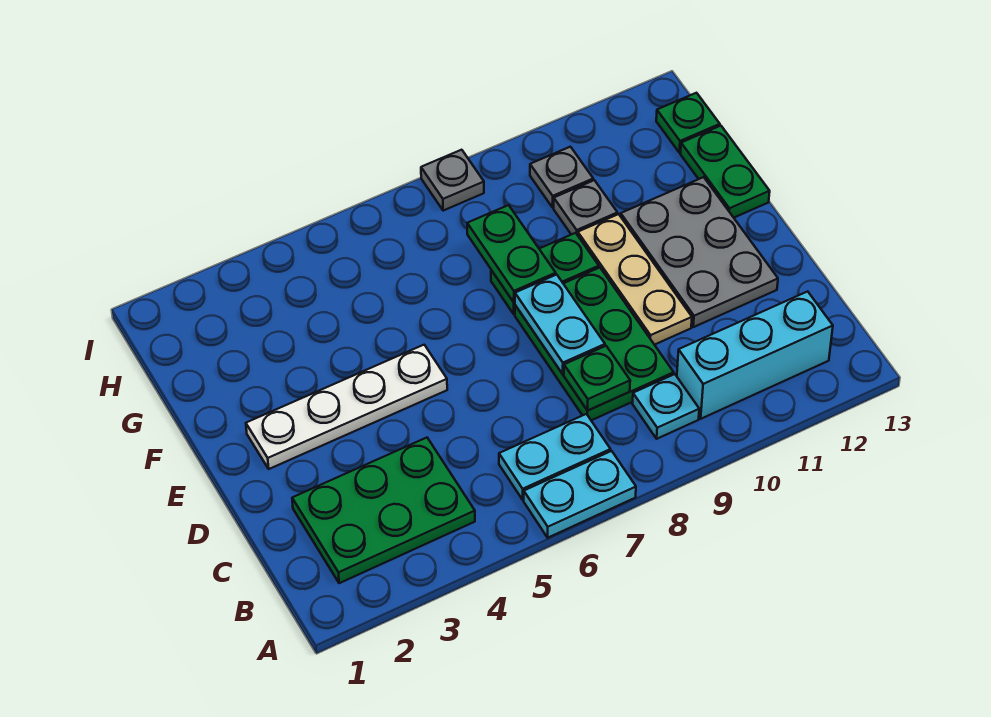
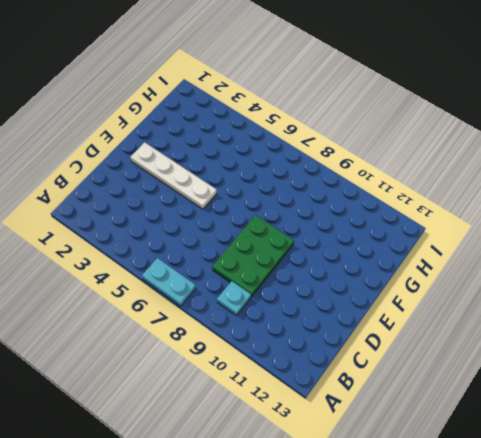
none -> green plate B2:C4 level 1
none -> cyan plate B6:B7 level 1
none -> cyan brick B10:B12 level 1

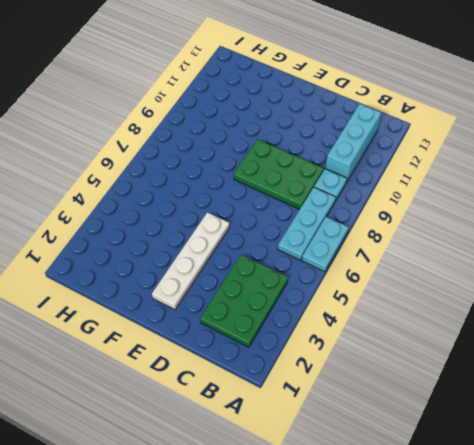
cyan plate B6:B8 level 1 -> cyan plate B6:B7 level 1
none -> tan plate D10:F10 level 1
none -> grey plate D11:F12 level 1
none -> green plate F8:F9 level 1

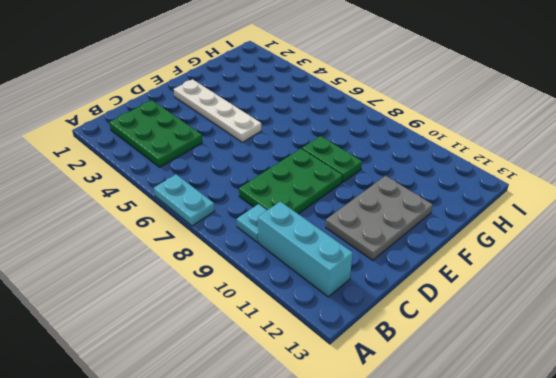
none -> cyan plate B6:B7 level 1
none -> tan plate D10:F10 level 1
none -> green plate F13:G13 level 1

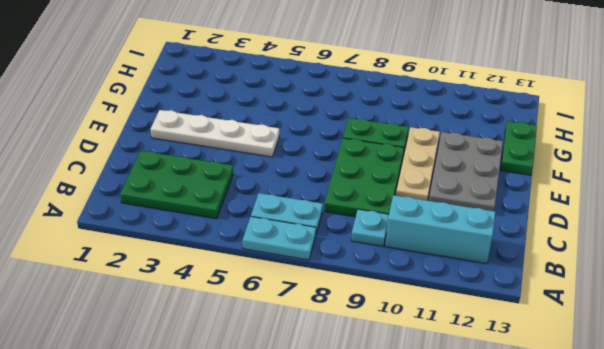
none -> grey plate G10 level 1
none -> grey plate H10 level 1
none -> green plate H13 level 1

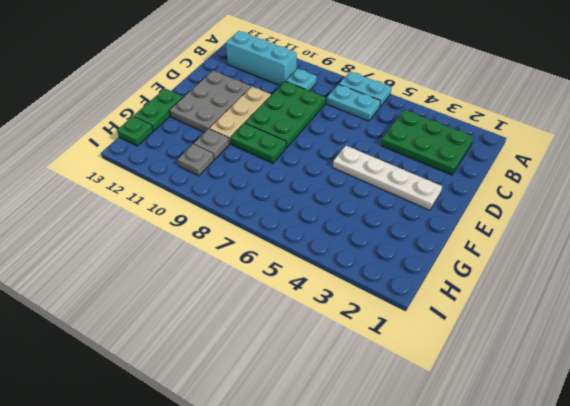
none -> grey plate I8 level 1
none -> green plate C8 level 2
none -> cyan plate D8:E8 level 2

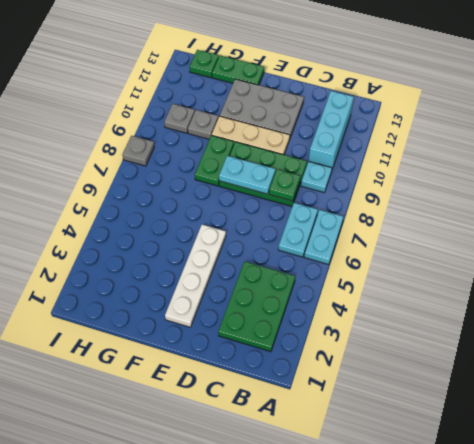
none -> green plate F8:G8 level 2

